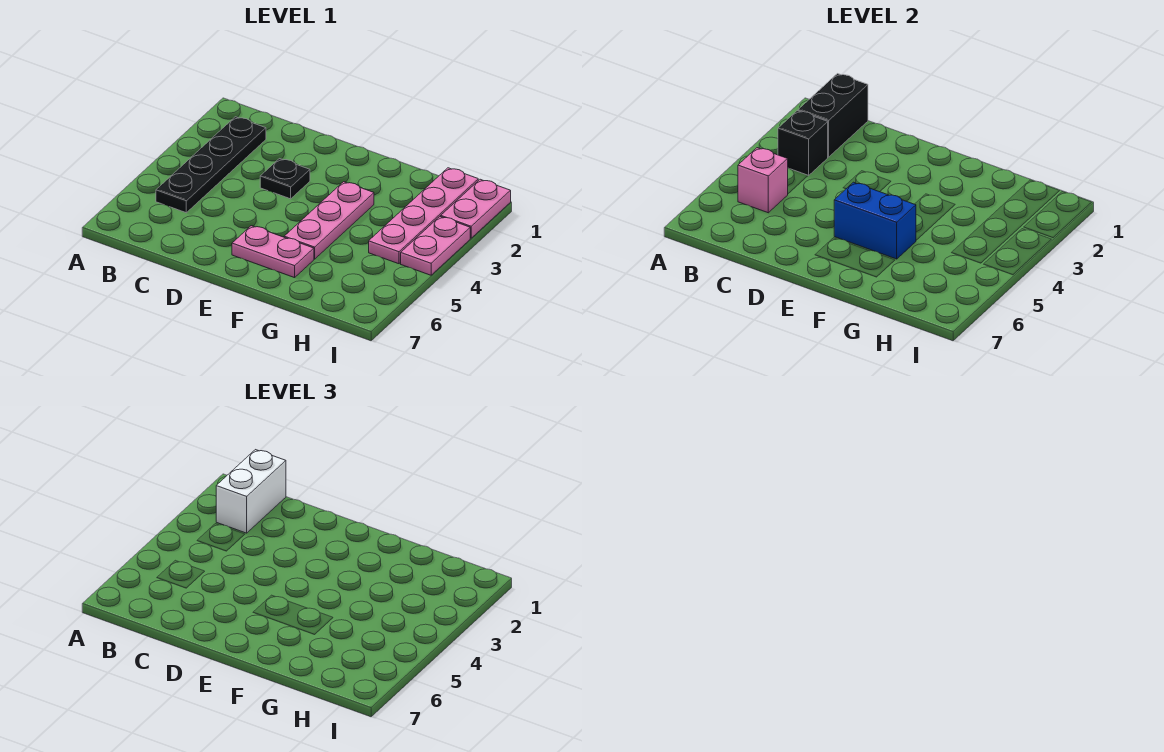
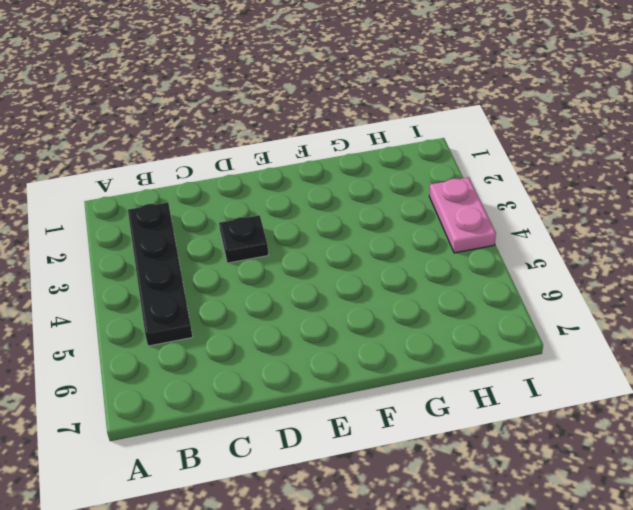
none -> pink plate E6:F6 level 1
none -> pink plate F3:F5 level 1
none -> pink plate H1:H4 level 1

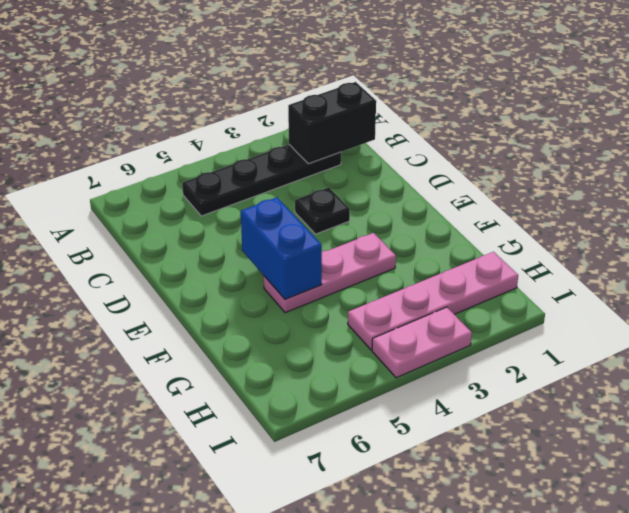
none -> pink plate E6:F6 level 1
none -> pink plate I1:I2 level 1
none -> black brick B3 level 2

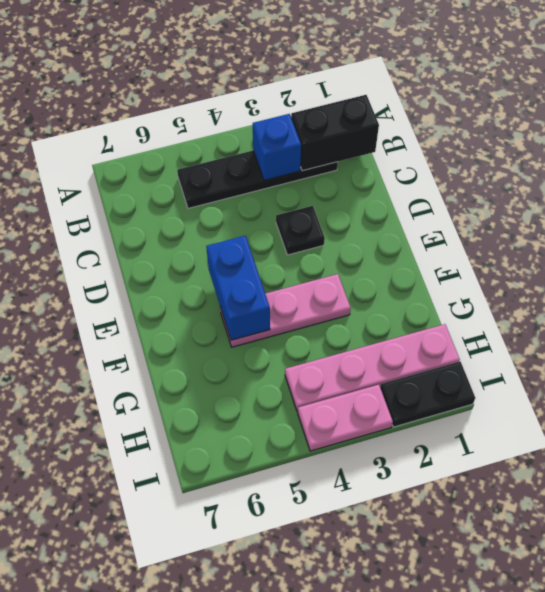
blue brick B3 level 2 -> black brick B3 level 2
black plate I1:I2 level 1 -> pink plate I1:I2 level 1
none -> pink plate E6:F6 level 1
none -> pink brick B5 level 2
none -> white brick B1:B2 level 3

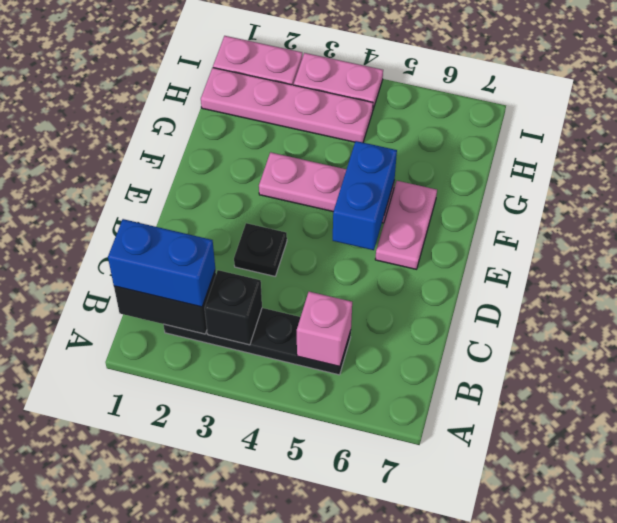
blue brick B1:B2 level 3 -> white brick B1:B2 level 3

